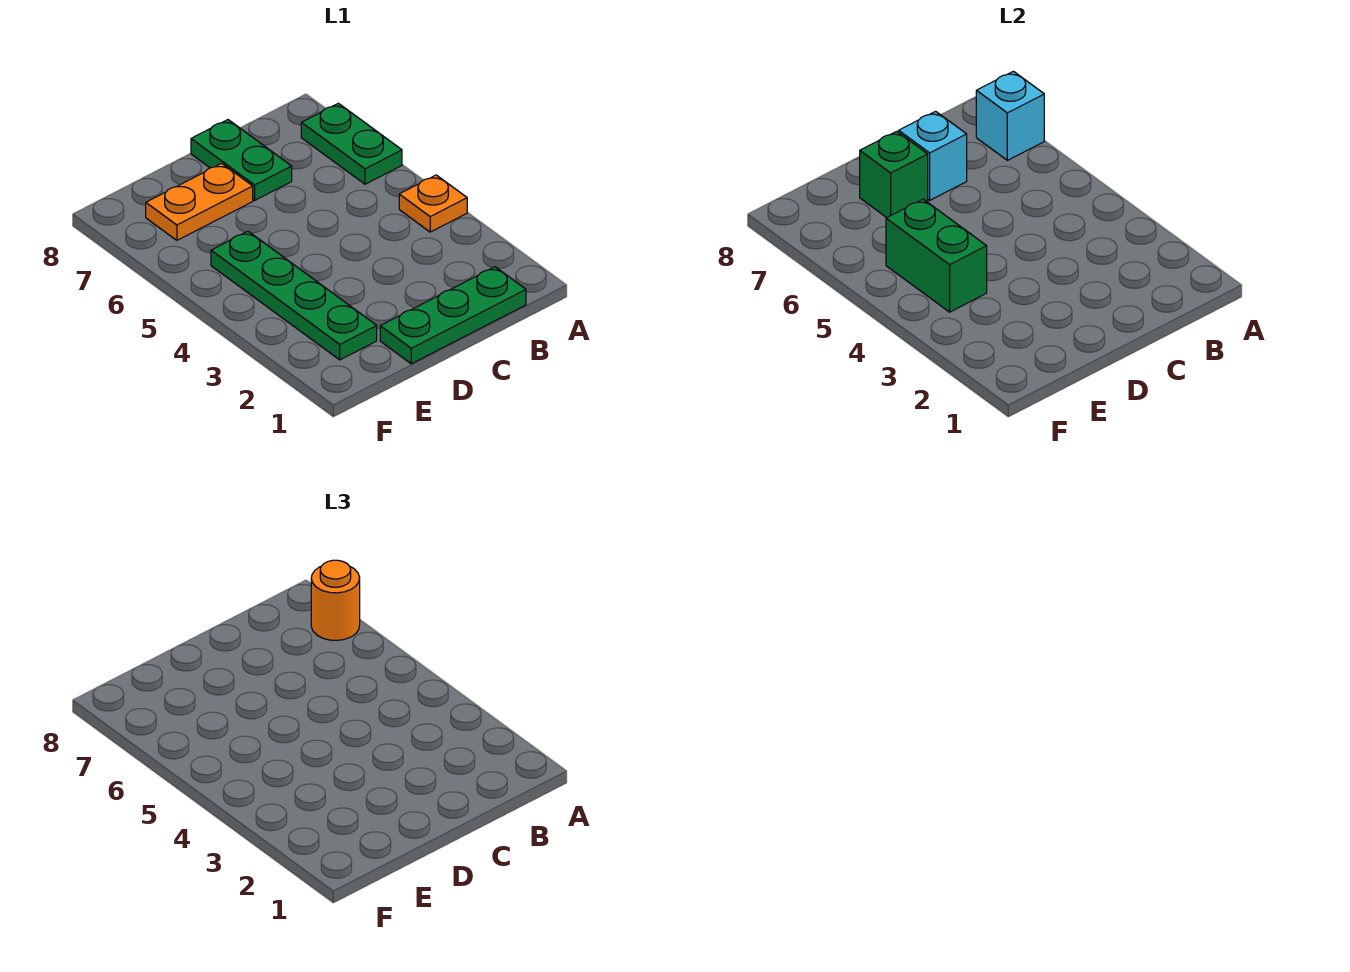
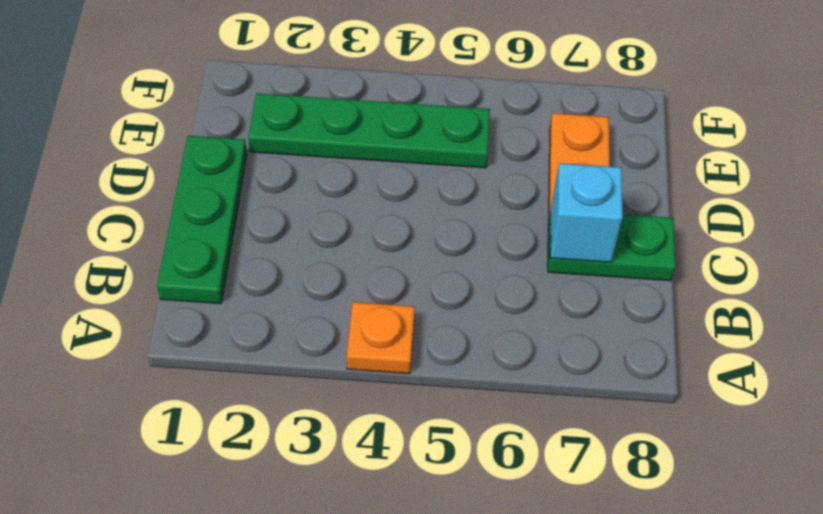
none -> green plate A6:A7 level 1
none -> cyan brick A7 level 2

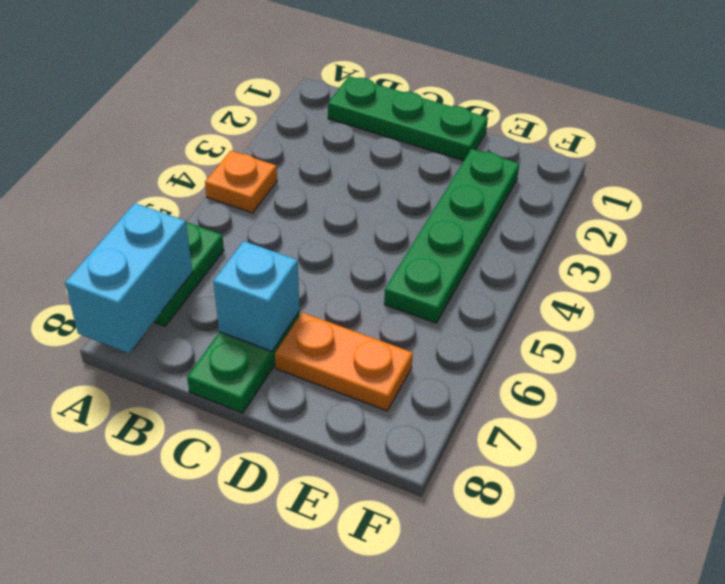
cyan brick A7:A8 level 2 -> cyan brick A7 level 2
none -> green brick D7 level 2
none -> green brick E4:E5 level 2

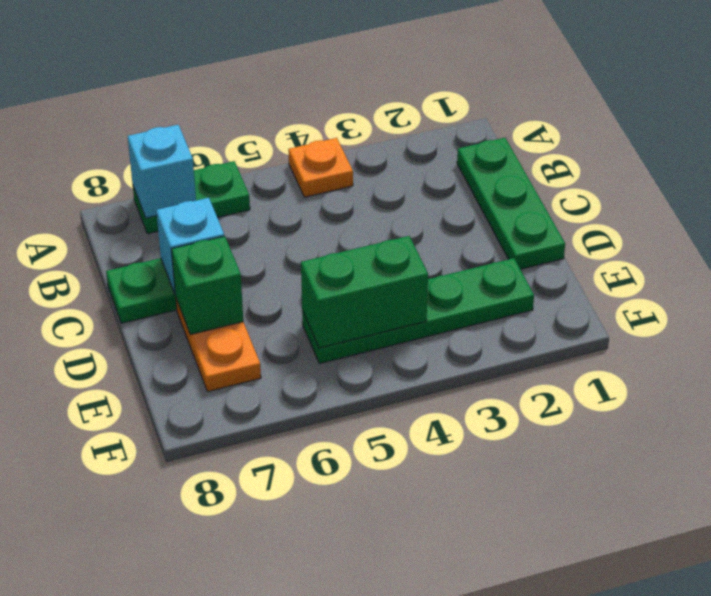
none -> orange round brick A7 level 3

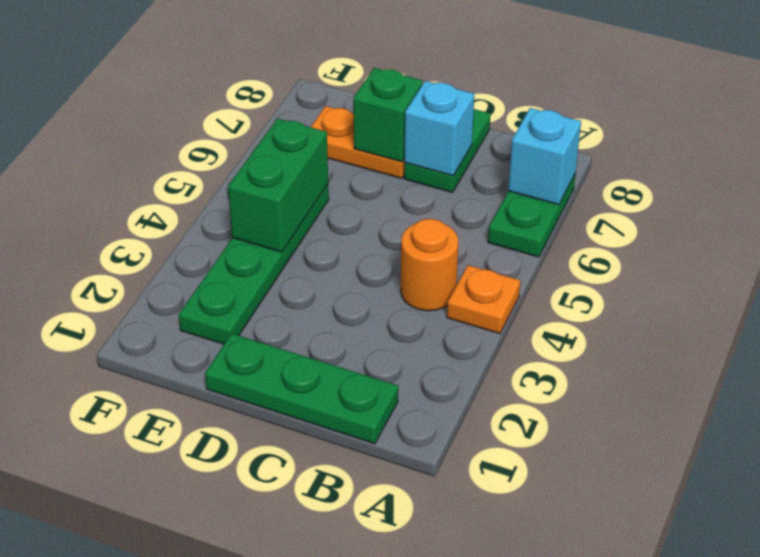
orange round brick B4 level 1 -> orange round brick A7 level 3

